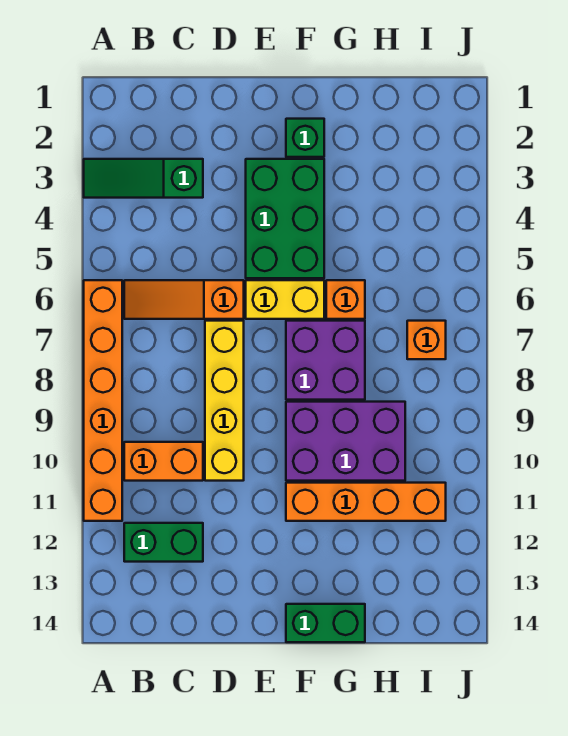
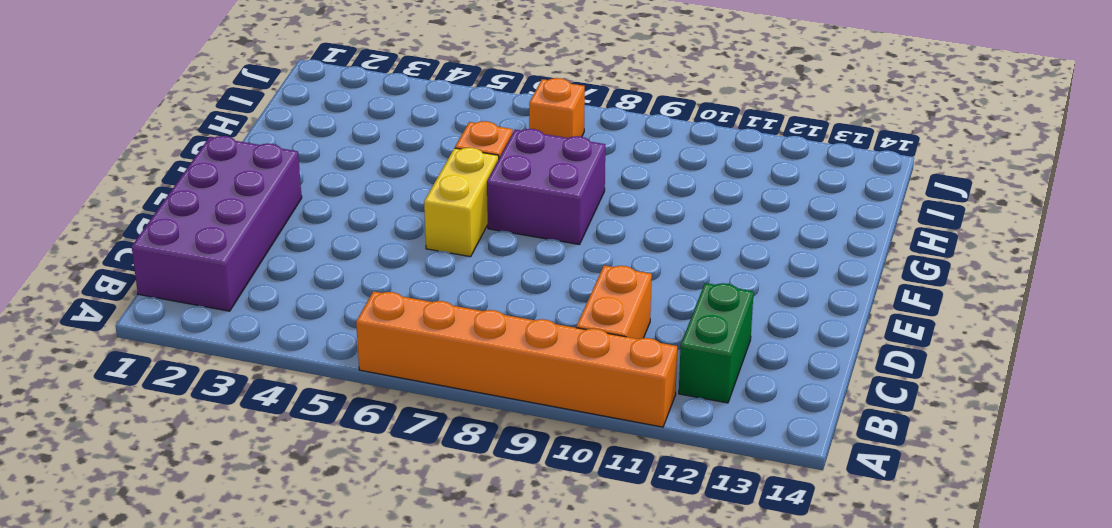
purple brick B1:E2 level 1 -> none
none -> green slope A3:C3 level 1 top C
none -> orange slope B6:D6 level 1 top D
none -> yellow brick D7:D10 level 1

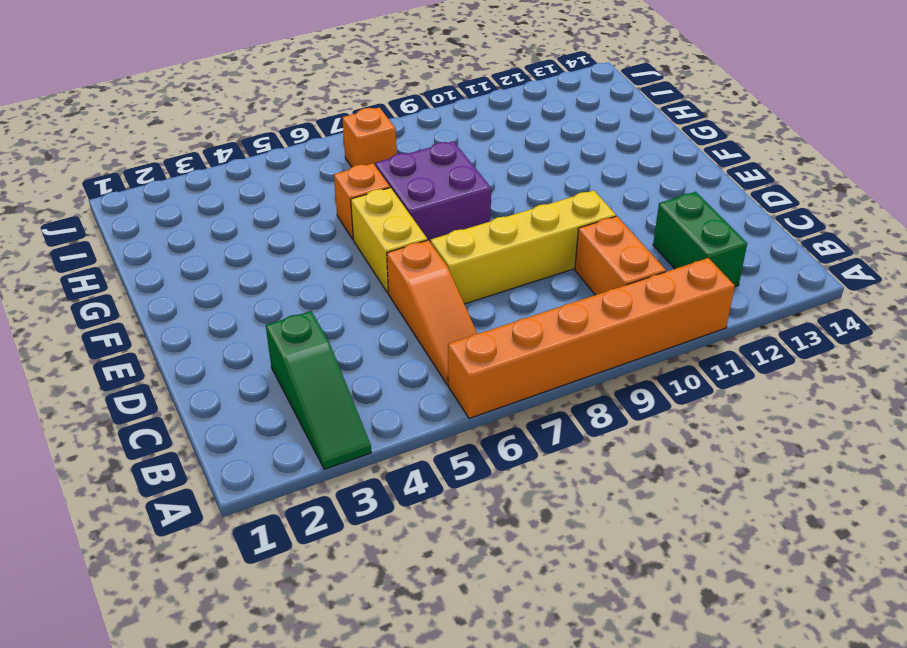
none -> green brick E3:F5 level 1
none -> green brick F2 level 1
none -> purple brick F9:H10 level 1

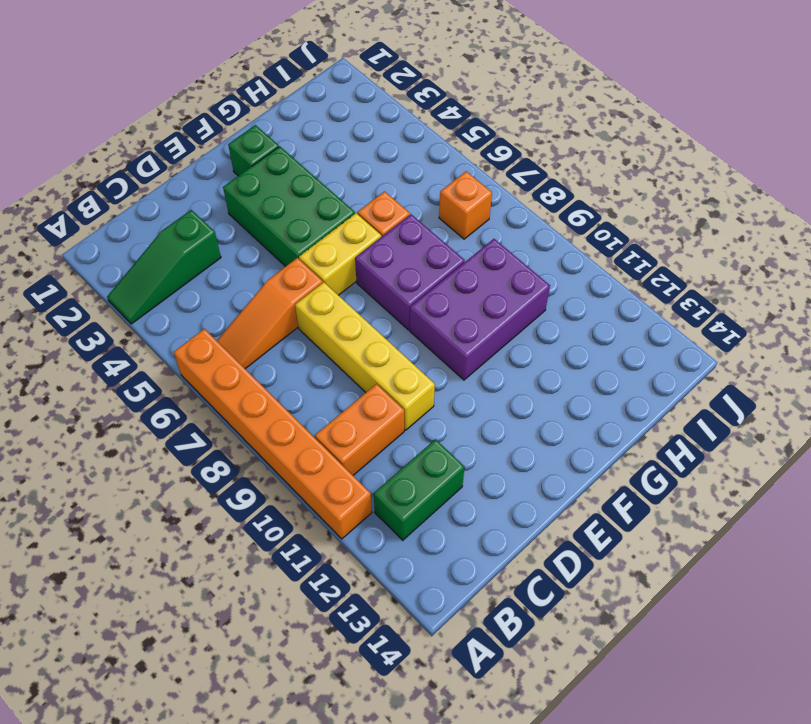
none -> orange brick F11:I11 level 1
none -> green brick F14:G14 level 1

